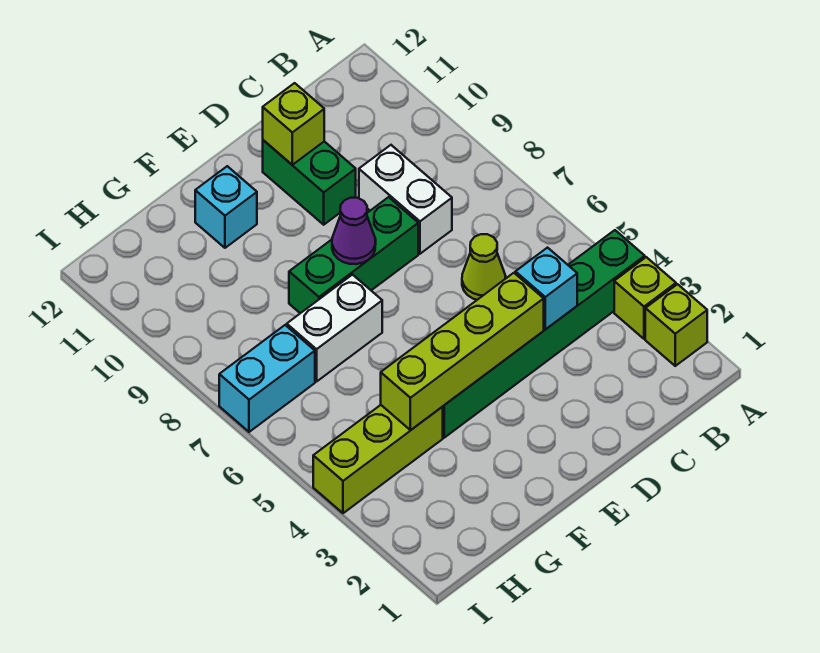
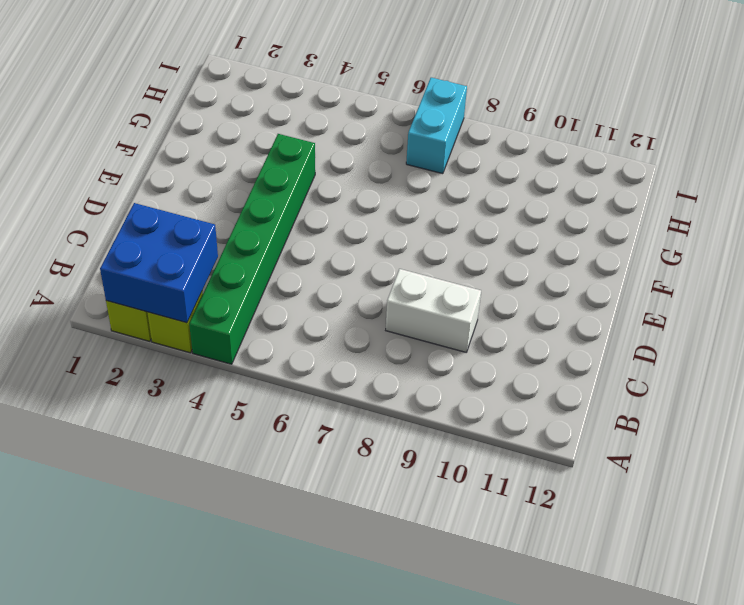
blue brick A2:B3 level 2 -> none
none -> lime cone C6 level 1
none -> green brick D8:F8 level 1
none -> green brick D10:D11 level 1

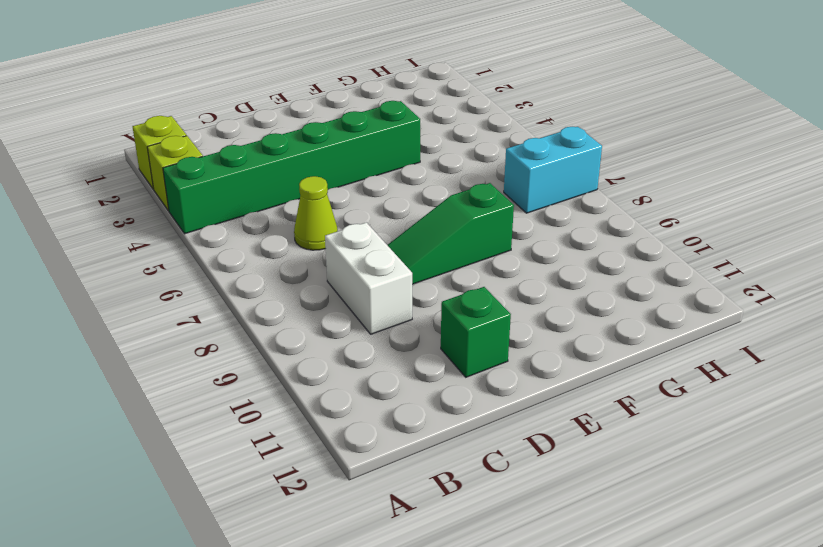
green slope D8:F8 level 1 top F -> green brick D8:F8 level 1
green brick D11 level 1 -> green brick D10:D11 level 1
none -> white brick F7:G7 level 1
none -> cyan brick F11 level 1
none -> lime brick G4:I4 level 1

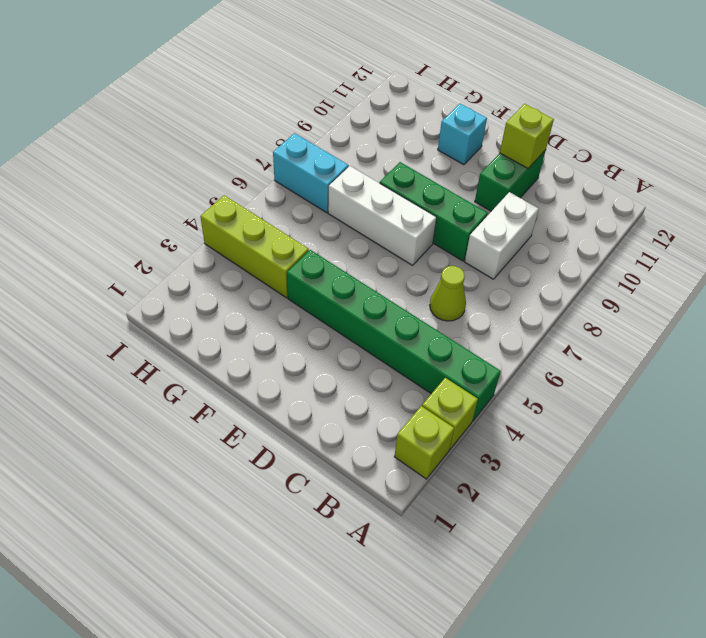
white brick E7:G7 level 1 -> white brick F7:G7 level 1
none -> cyan brick C4 level 2
none -> lime brick D4:G4 level 2
none -> purple cone E8 level 2

